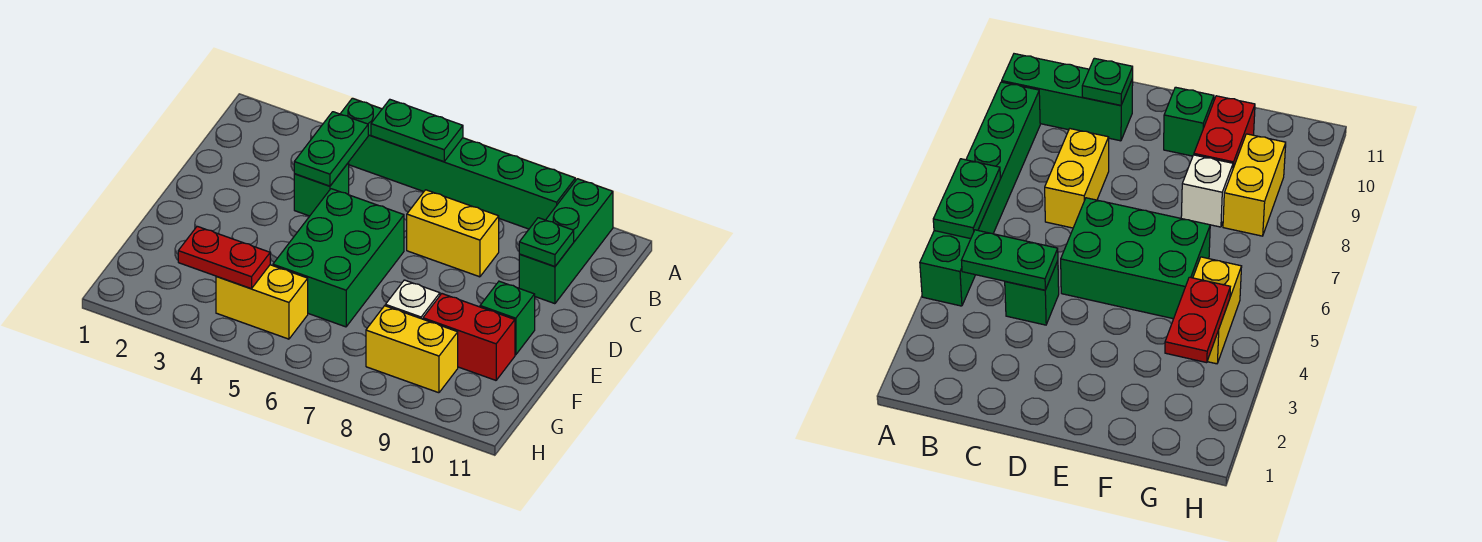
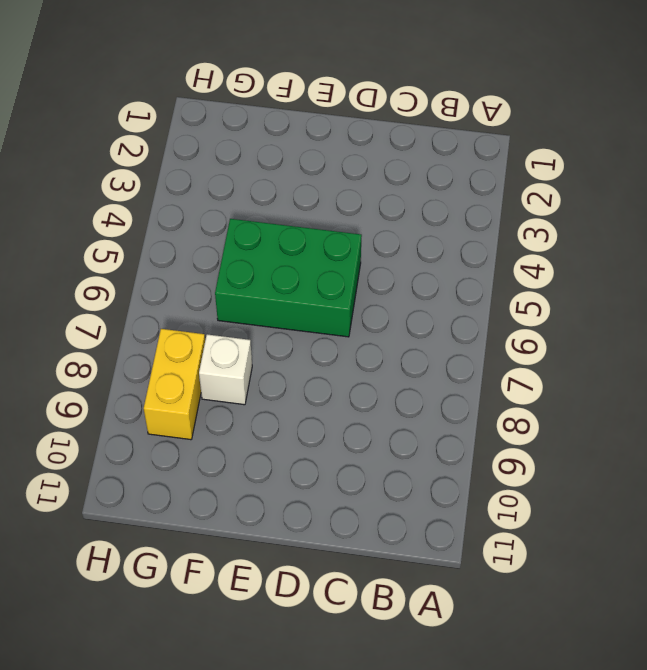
none -> green brick A4:A9 level 1
none -> green brick A10:C10 level 1
none -> green brick C4 level 1

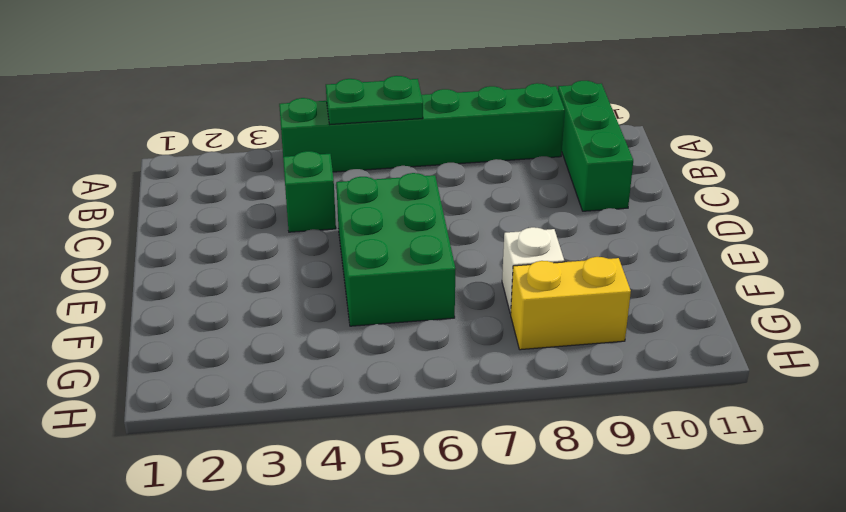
none -> yellow brick C7:C8 level 1
none -> green brick E10 level 1
none -> red brick F9:F10 level 1

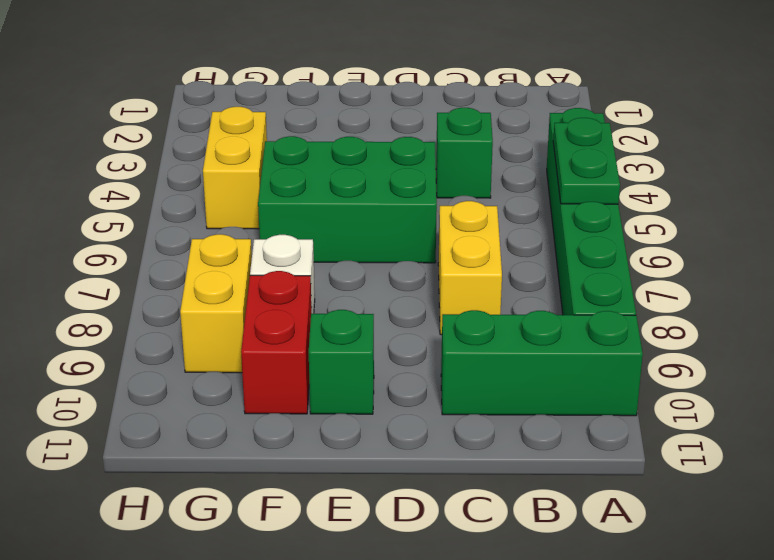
none -> green plate B4:C4 level 2
none -> green plate C10 level 2
none -> red plate G3:G4 level 2

